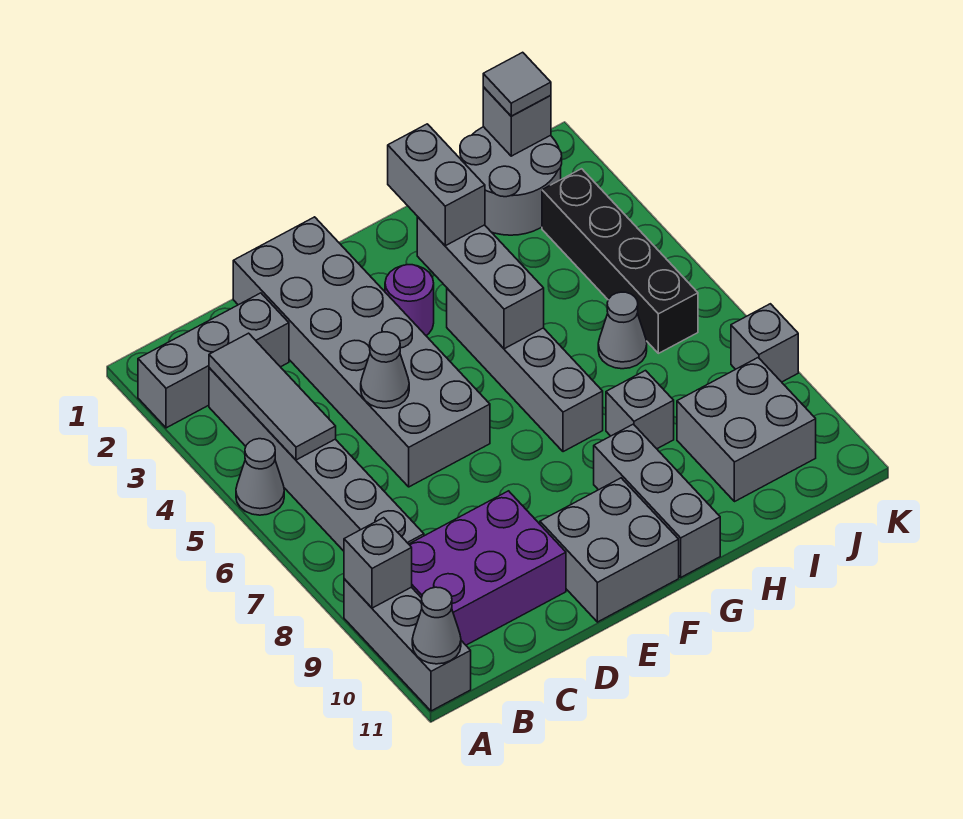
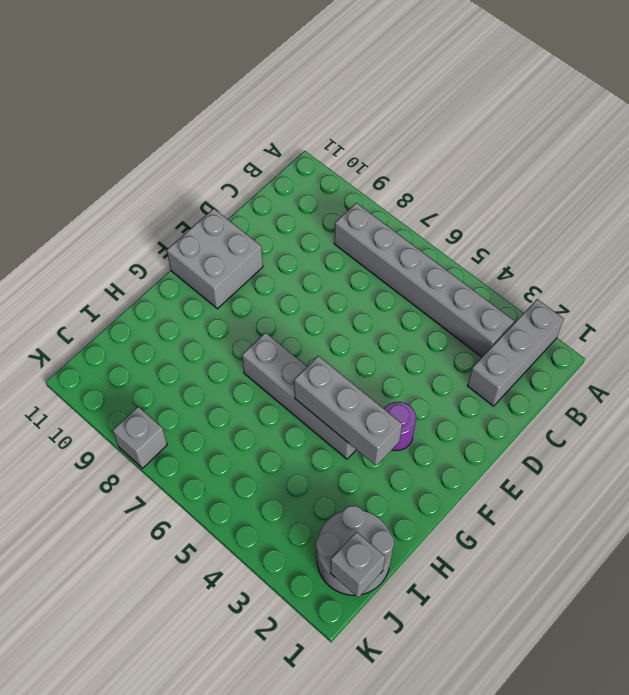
none -> grey cone A5 level 1
none -> grey brick A9:A11 level 1
none -> purple brick B9:D10 level 1

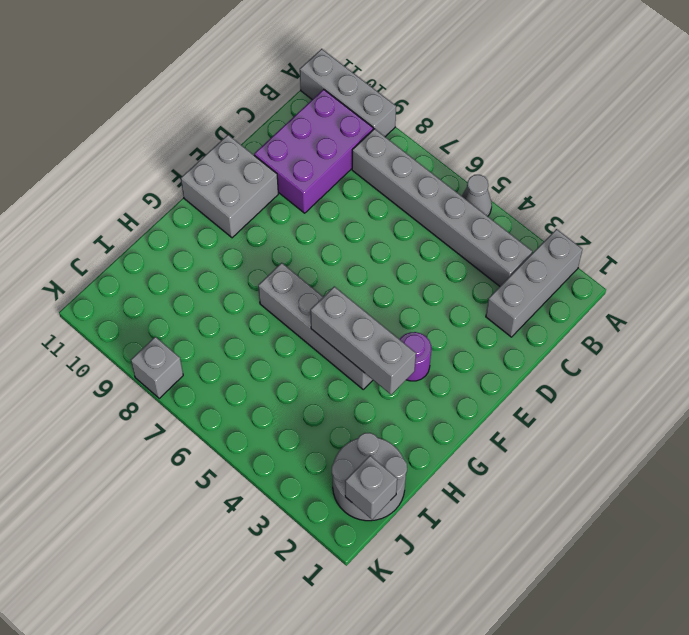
none -> grey brick D1:E6 level 1
none -> grey brick G9:G11 level 1
none -> grey brick H8 level 1

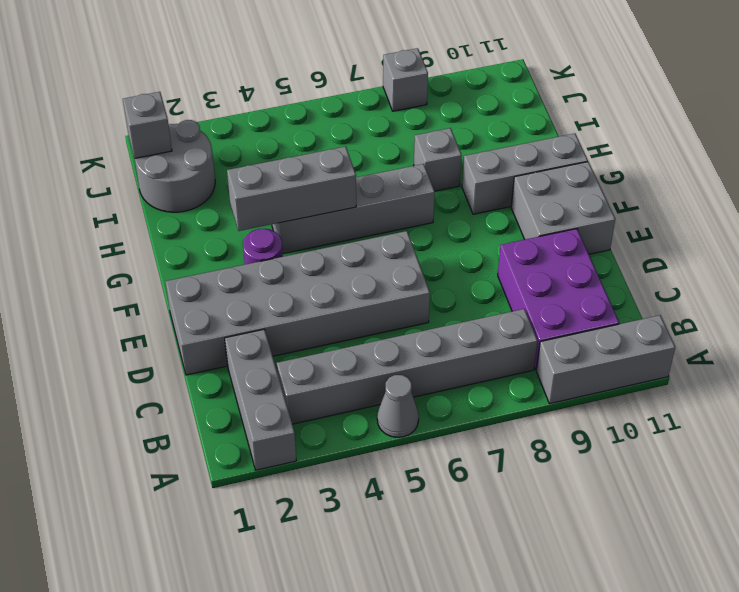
none -> grey cone I6 level 1
none -> grey brick I9:J10 level 1
none -> black brick J3:J6 level 1

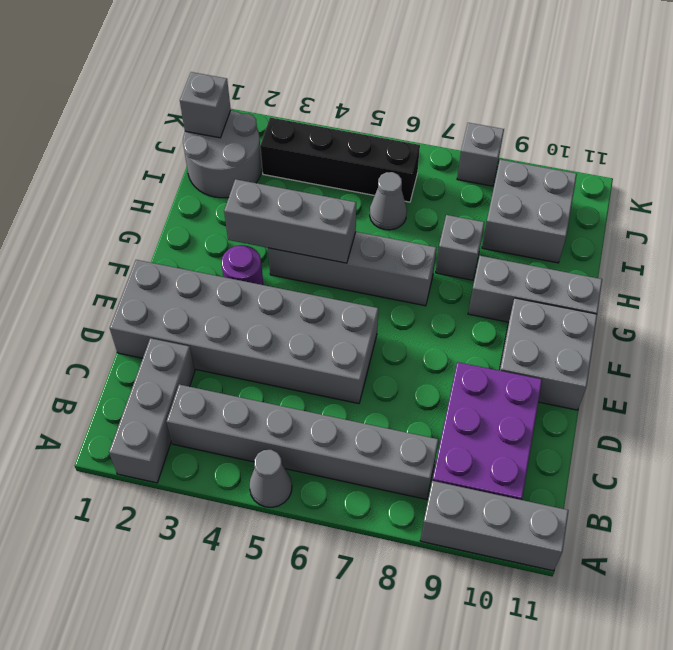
none -> grey brick A9 level 2
none -> grey cone A11 level 2
none -> grey tile B3:B5 level 2

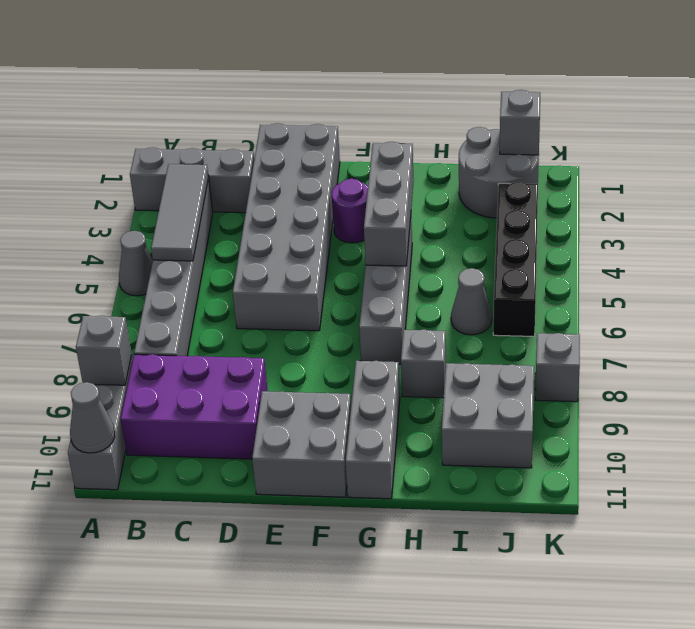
none -> grey cone D5 level 2
none -> grey brick G2:G3 level 3
none -> grey tile J1 level 3

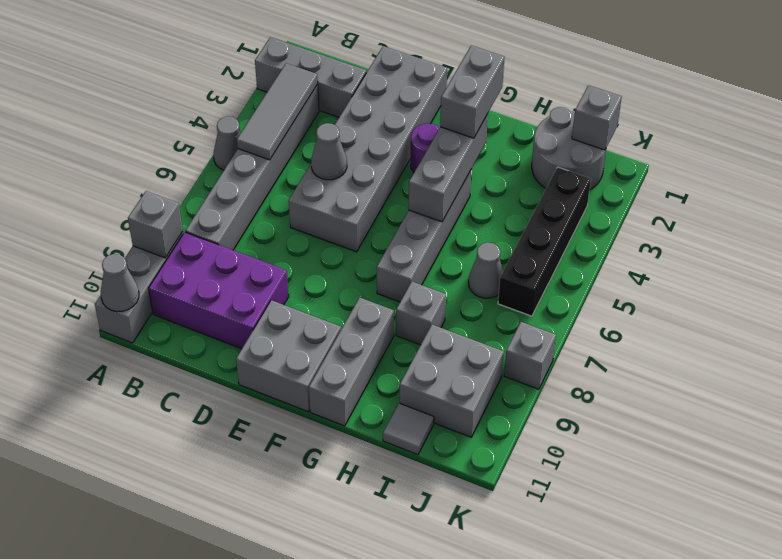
grey tile I11 level 1 -> grey tile J1 level 3

